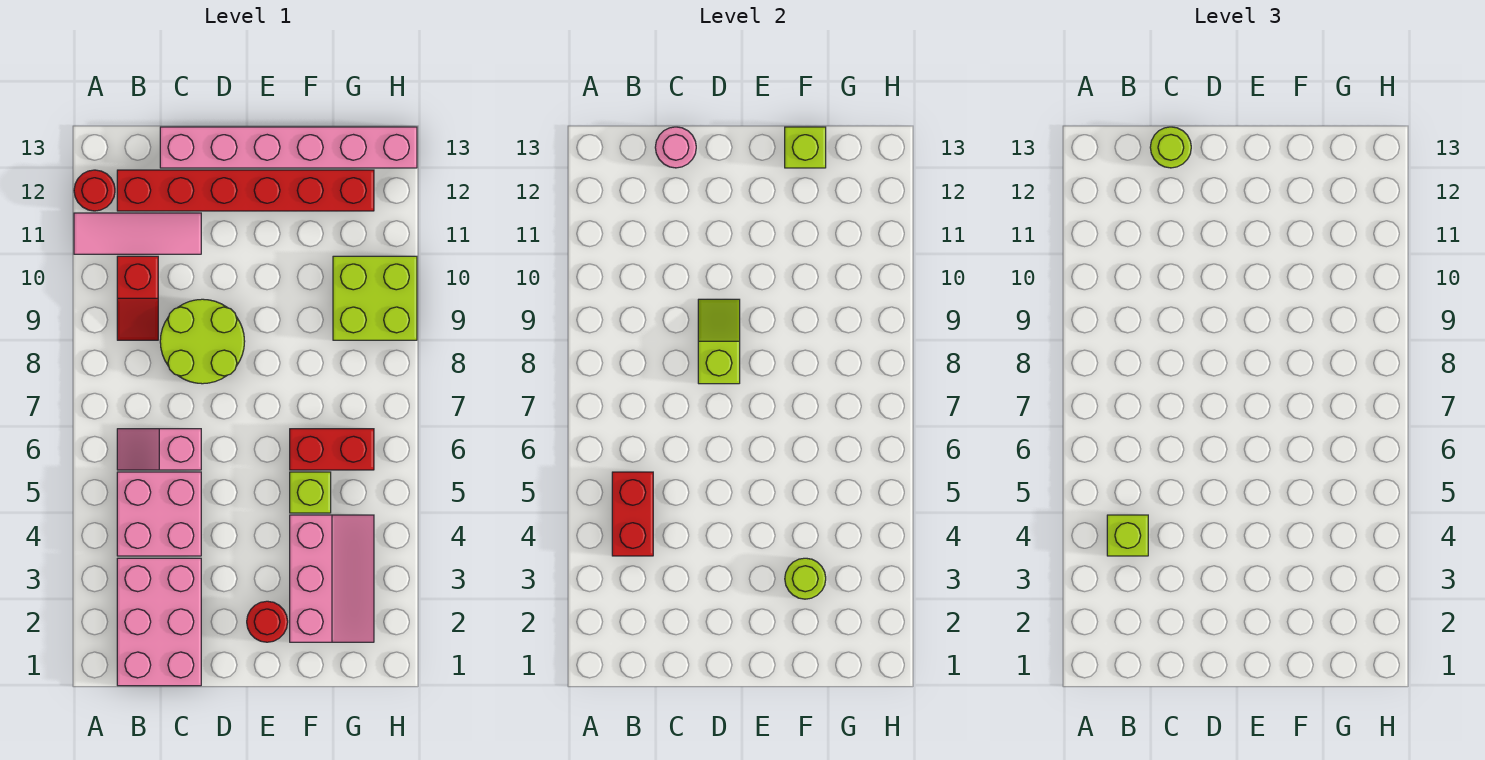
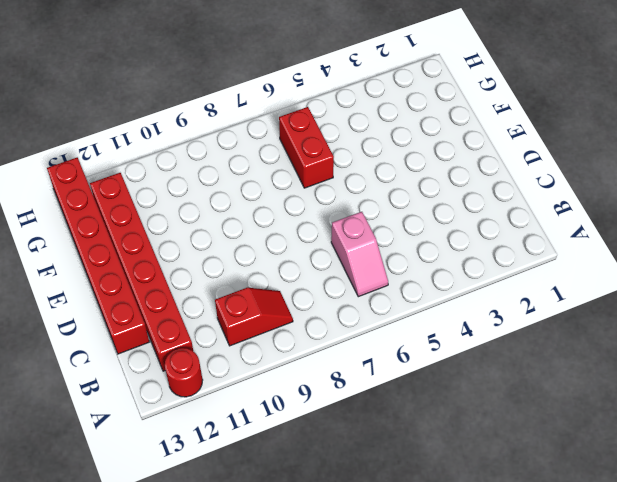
red brick C13:H13 level 1 -> pink brick C13:H13 level 1
none -> pink tile A11:C11 level 1
none -> pink brick B1:C3 level 1
none -> pink brick B4:C5 level 1

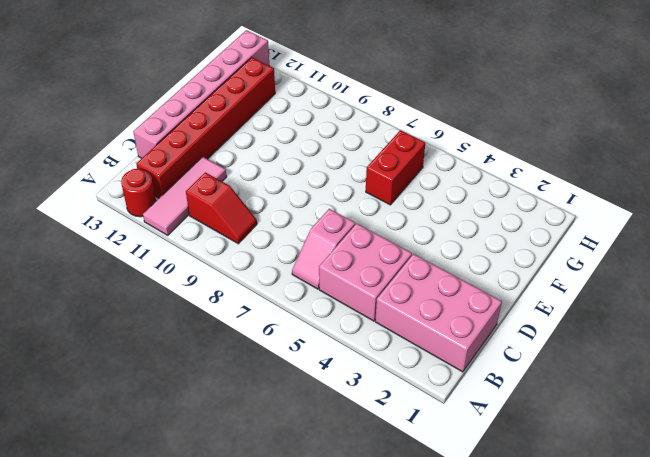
none -> lime round brick C8:D9 level 1
none -> red round brick E2 level 1
none -> pink slope F2:G4 level 1 top F

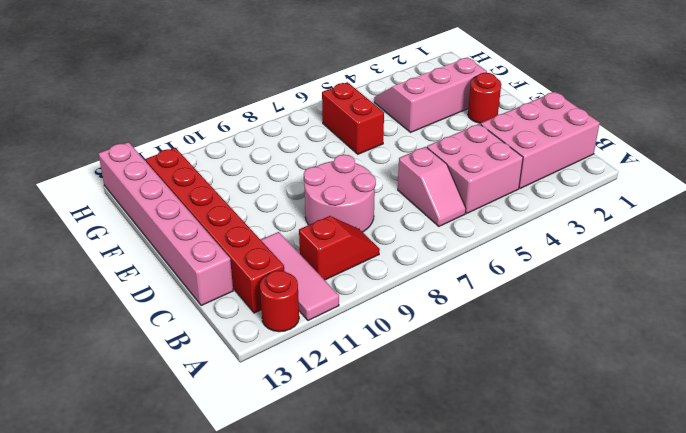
pink round brick C8:D9 level 1 -> lime round brick C8:D9 level 1
none -> lime brick F5 level 1
none -> lime brick G9:H10 level 1
none -> red brick B4:B5 level 2

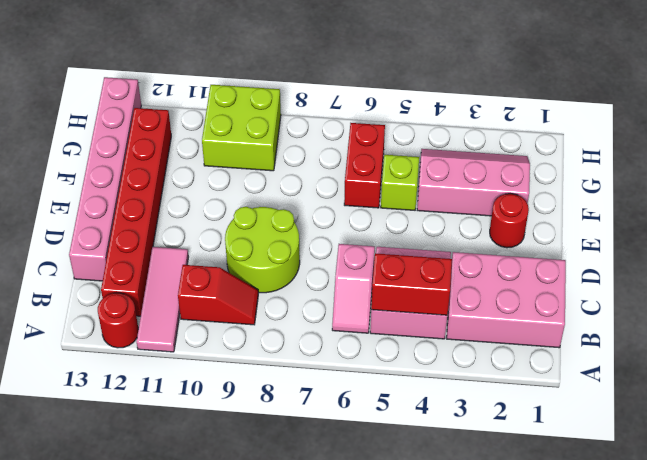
none -> pink round brick C13 level 2
none -> lime slope D8:D9 level 2 top 8
none -> lime round brick F3 level 2

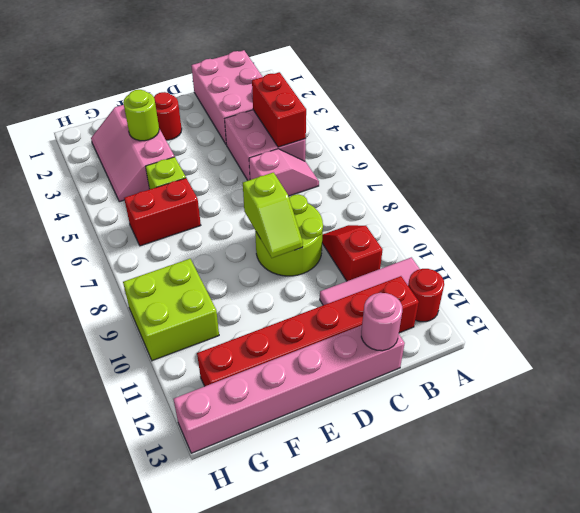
none -> lime brick F13 level 2
none -> lime brick B4 level 3
none -> lime round brick C13 level 3

